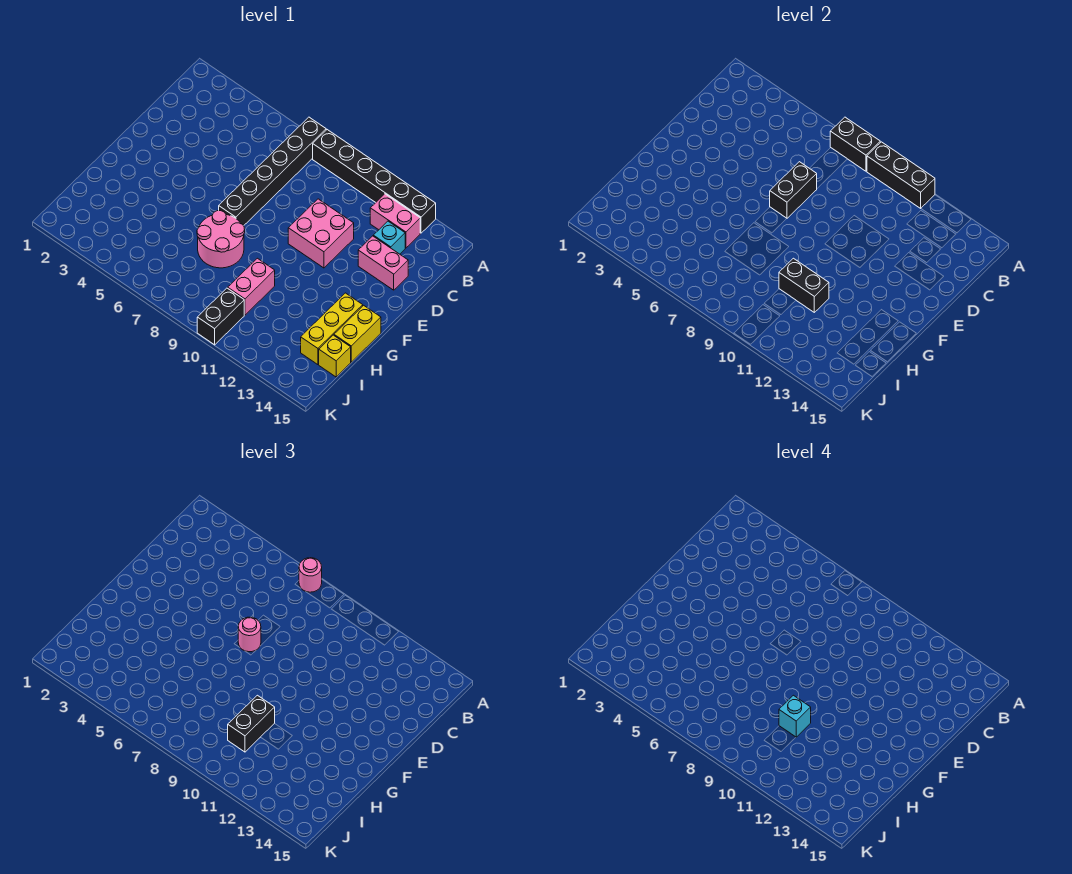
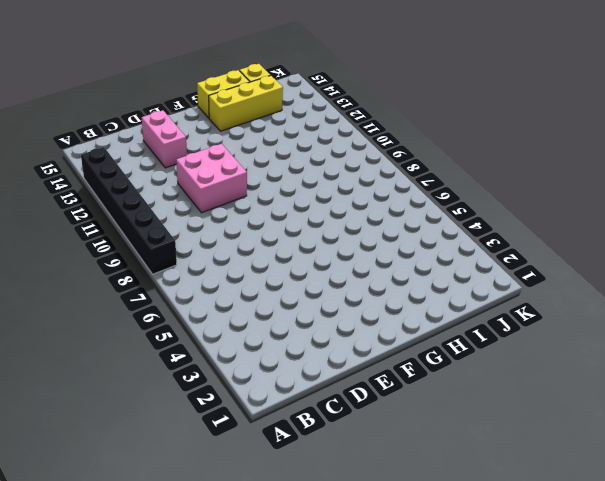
none -> black brick A7:F7 level 1
none -> pink brick B12:B13 level 1
none -> cyan brick C13 level 1

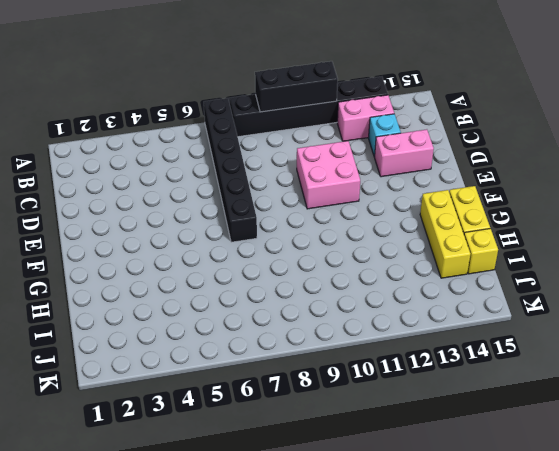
none -> pink round brick G7:H8 level 1
none -> pink brick H10:I10 level 1
none -> black brick J10:K10 level 1

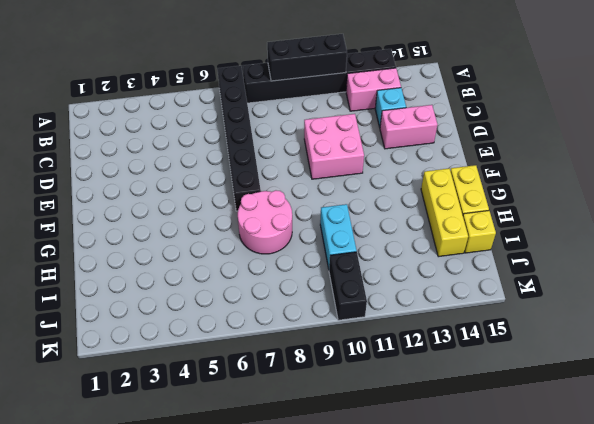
cyan brick H10:I10 level 1 -> pink brick H10:I10 level 1
none -> black brick A7:A8 level 2
none -> black brick D7:E7 level 2
none -> black brick H10:H11 level 2

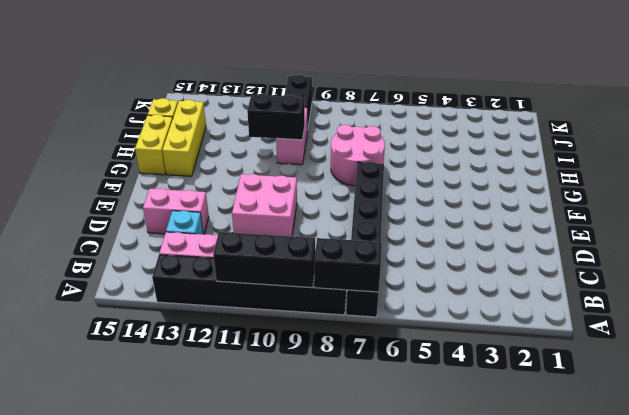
none -> black brick D7:E7 level 2
none -> pink round brick A7 level 3
none -> pink round brick E7 level 3

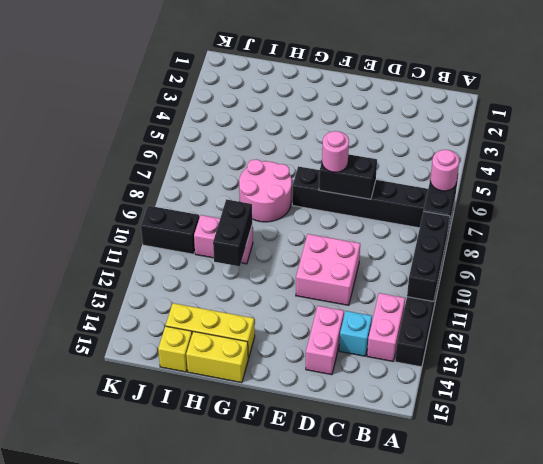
none -> black brick H10:I10 level 3
none -> cyan brick H10 level 4

